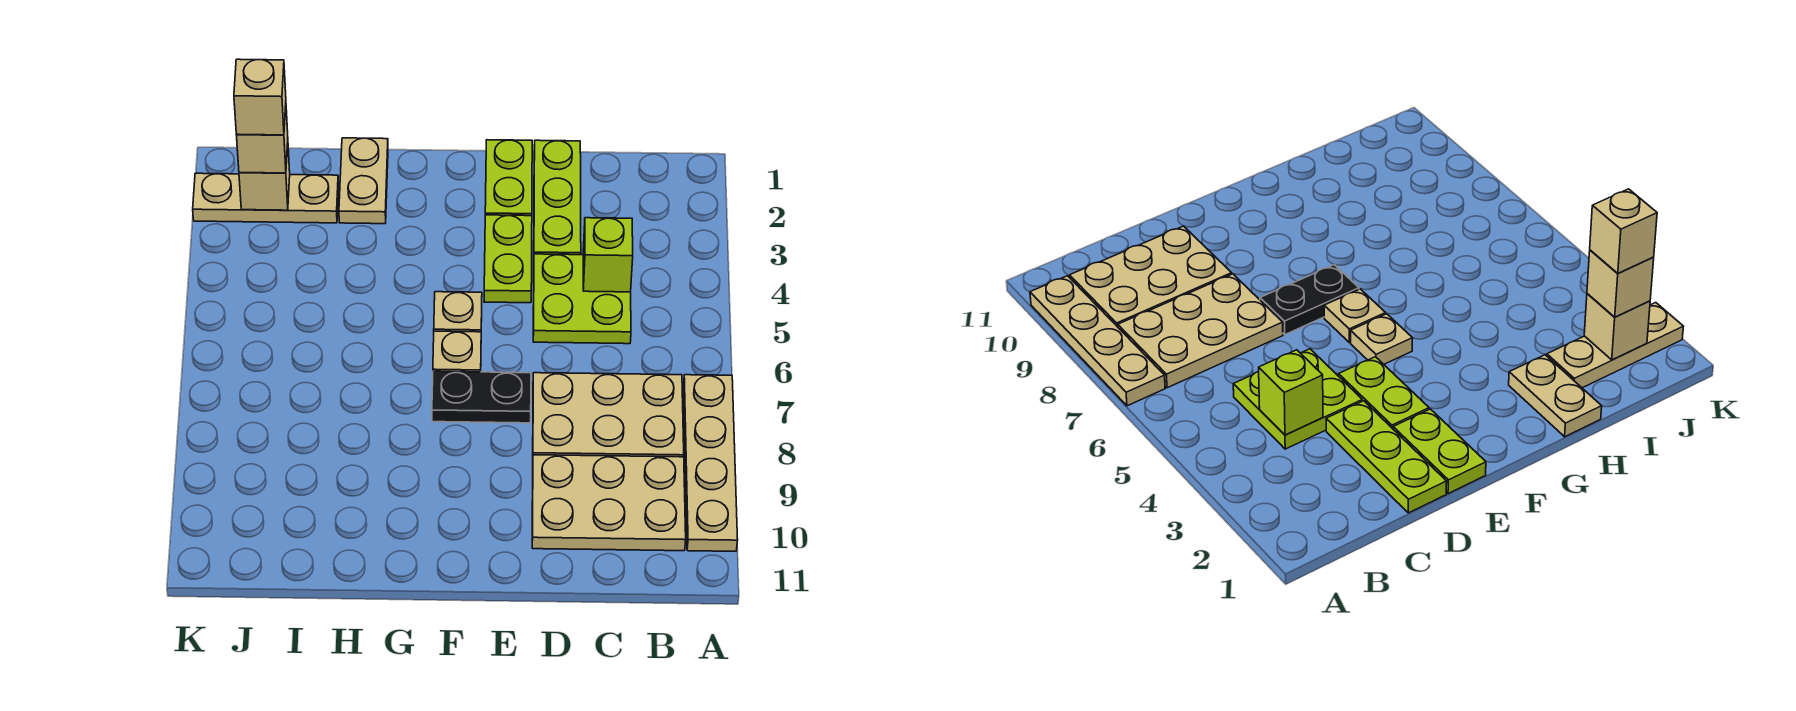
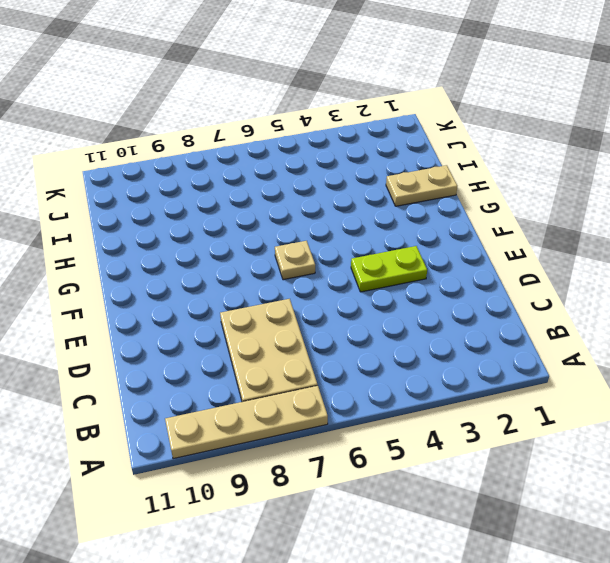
none -> tan plate B9:D10 level 1
none -> lime plate C4:D5 level 1
none -> lime plate D1:D3 level 1

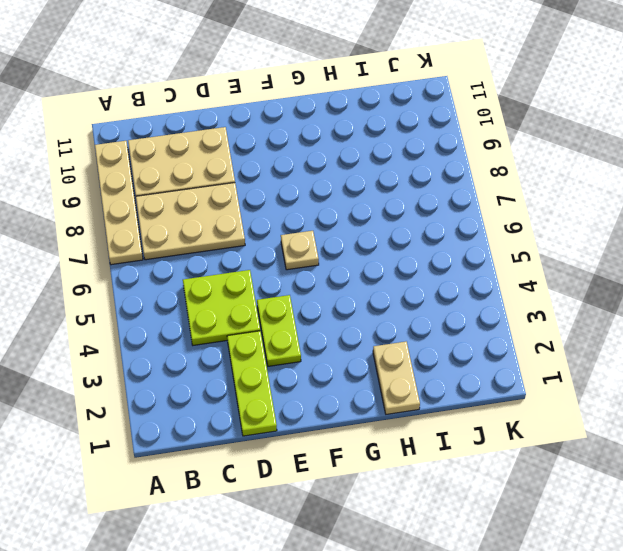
none -> lime plate E1:E2 level 1
none -> black plate E7:F7 level 1
none -> tan plate F5 level 1

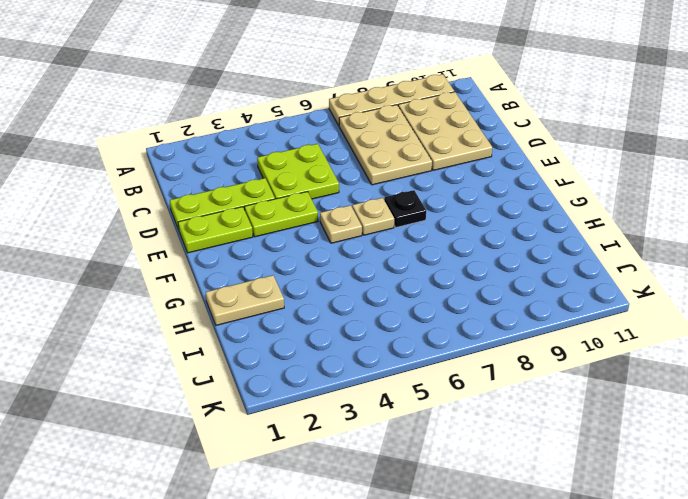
black plate F7 level 1 -> black plate E7:F7 level 1
none -> tan plate I2:K2 level 1
none -> lime brick C4 level 2
none -> tan brick J2 level 2

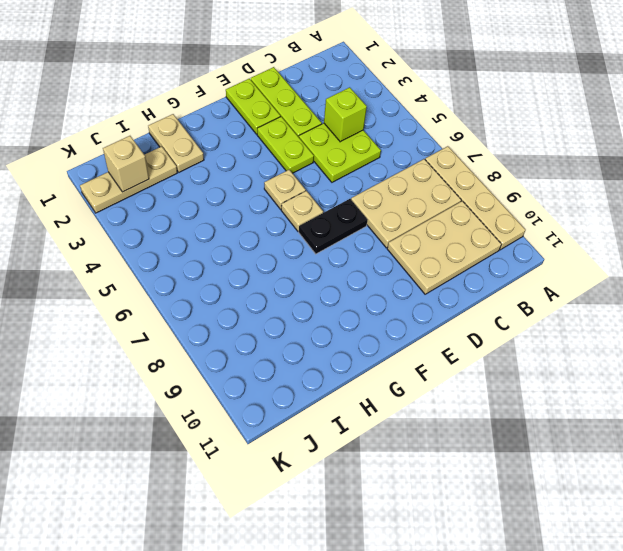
none -> tan brick J2 level 3
none -> tan brick J2 level 4

